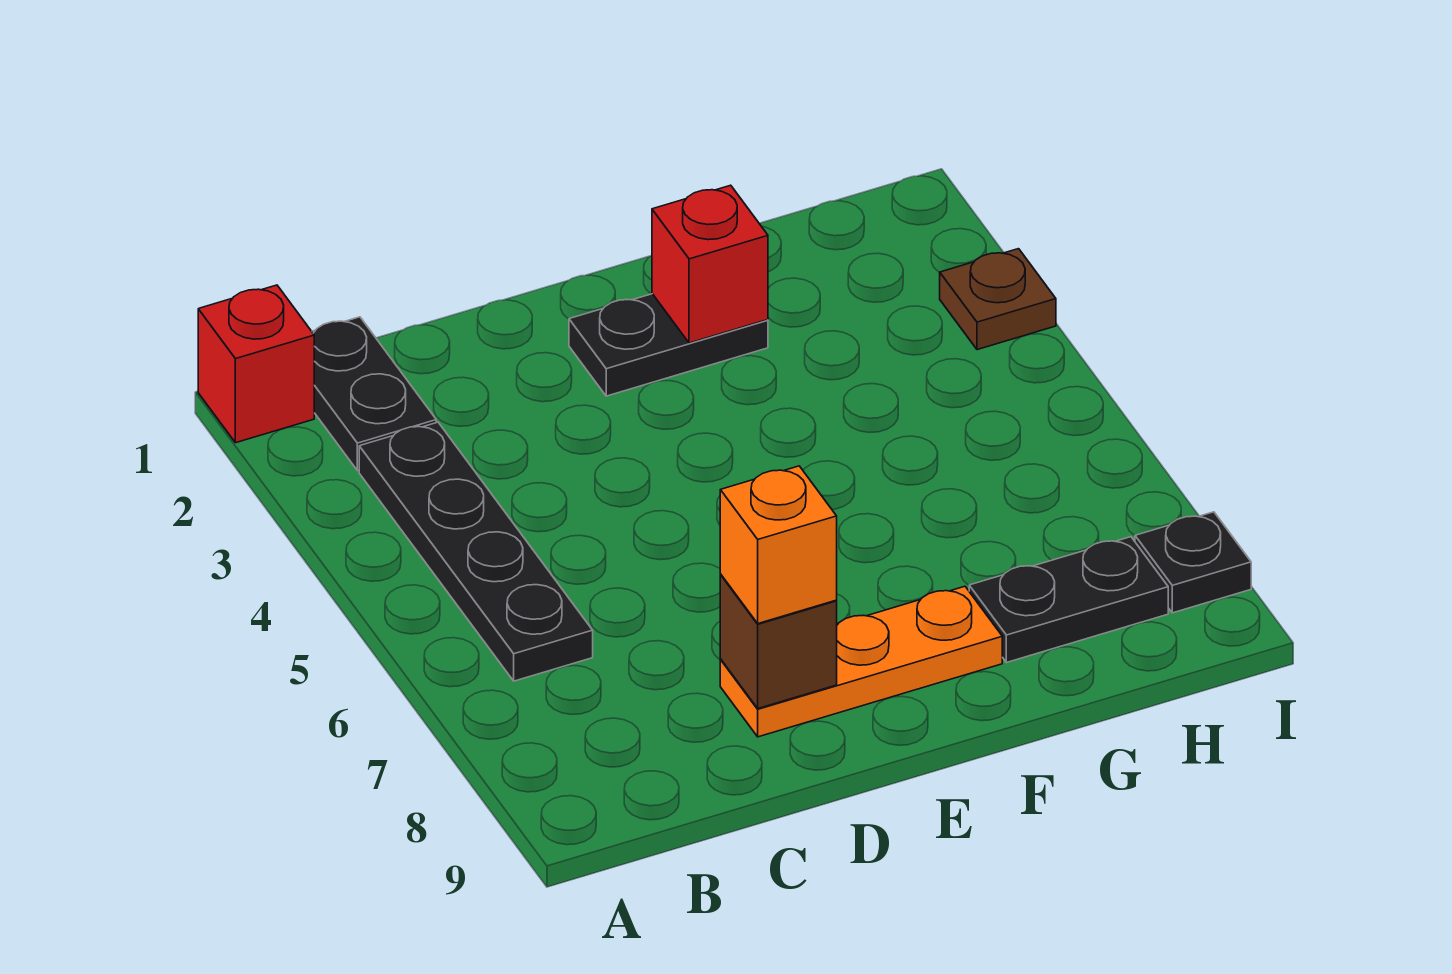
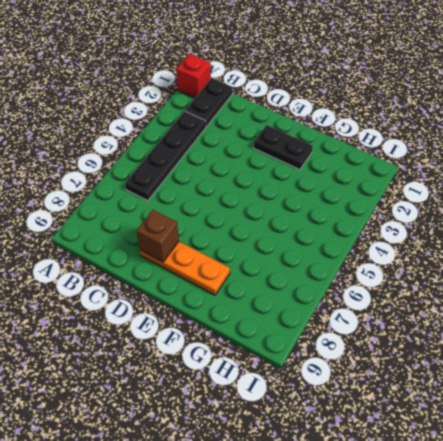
none -> black plate G8:H8 level 1
none -> brown plate I3 level 1

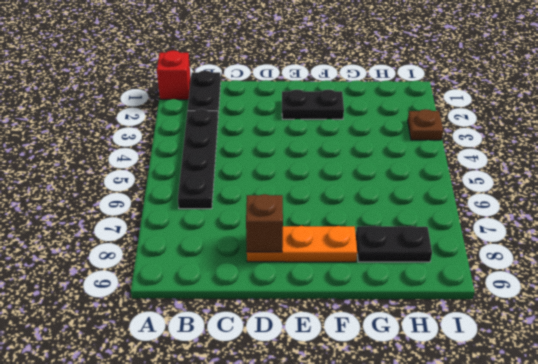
none -> black plate I8 level 1
none -> red brick F2 level 2

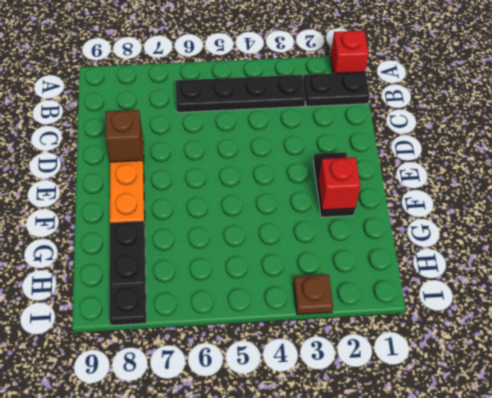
none -> orange brick D8 level 3

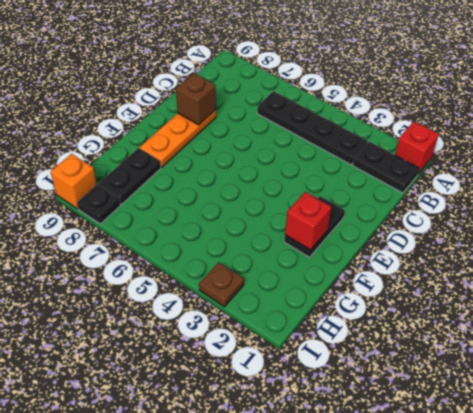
orange brick I9 level 1 -> orange brick D8 level 3

